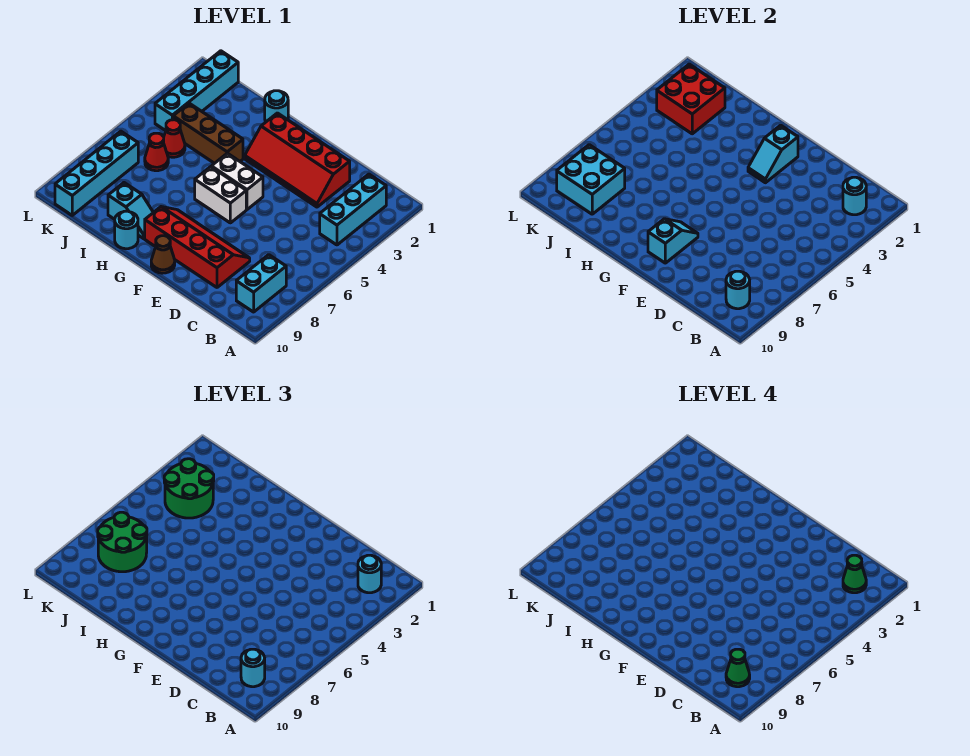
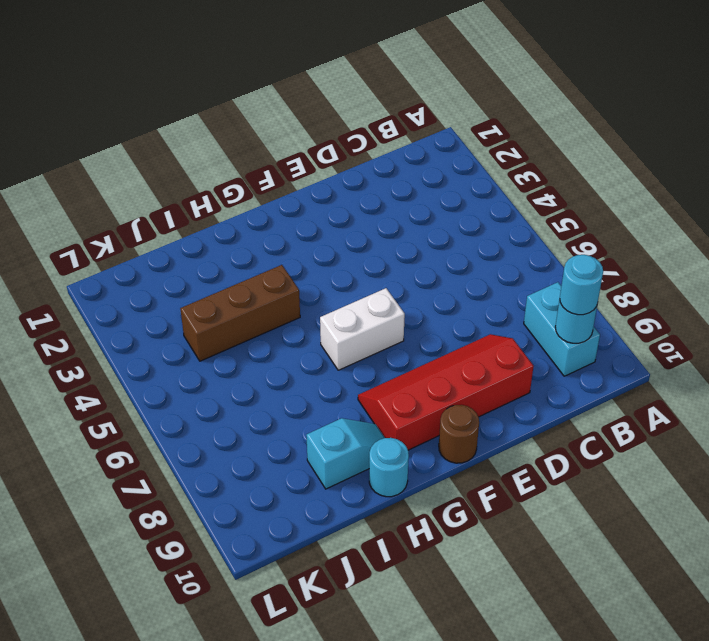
brown round brick F10 level 1 -> brown cone F10 level 1
none -> cyan brick B2:B4 level 1
none -> red slope D2:G3 level 1 top 2
none -> white brick F5:G5 level 1

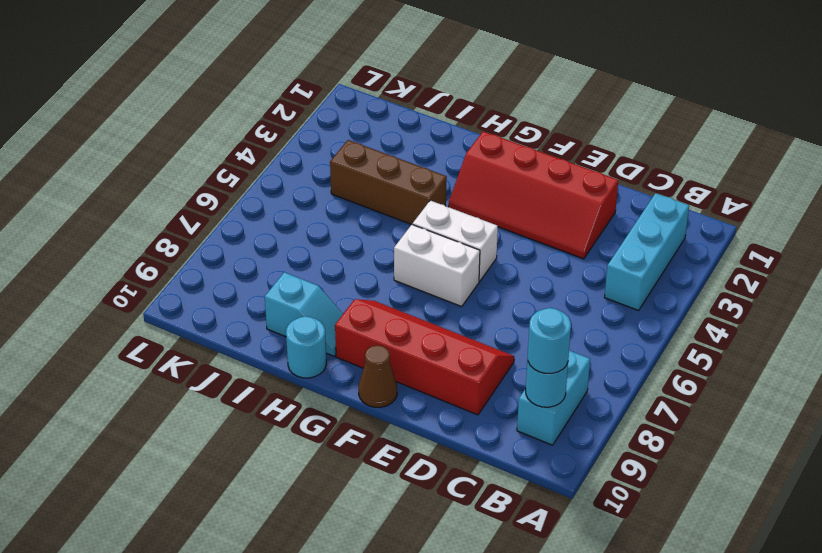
none -> cyan round brick H1 level 1
none -> red cone J5 level 1
none -> red cone J6 level 1

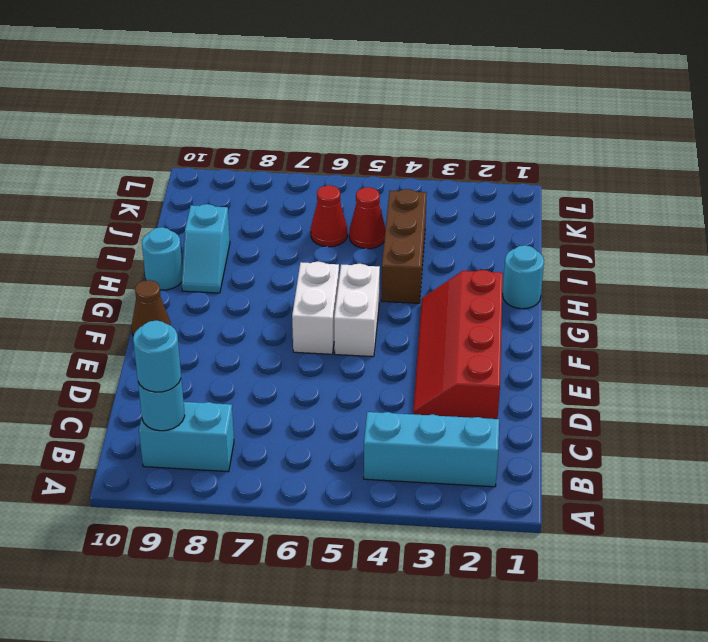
none -> red slope D8:G9 level 1 top 9
none -> cyan brick K1:K4 level 1
none -> cyan brick K7:K10 level 1

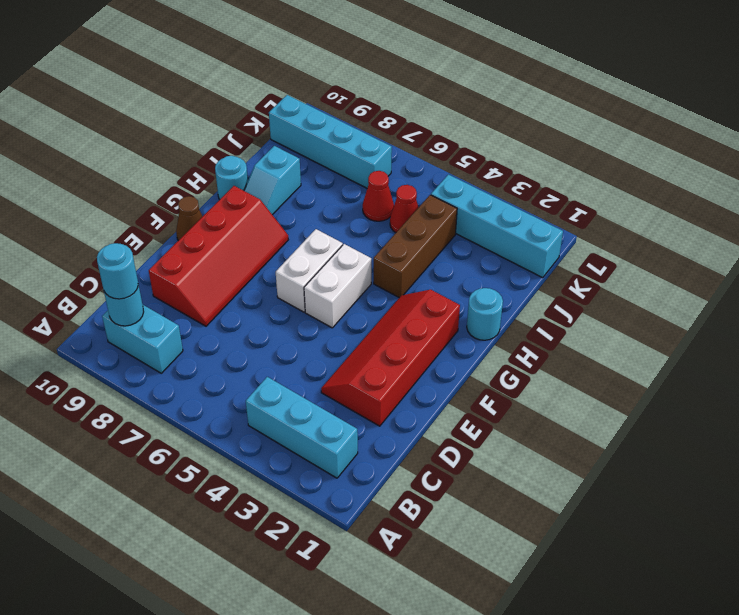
none -> cyan round brick B2 level 2
none -> cyan slope F2:F3 level 2 top 2
none -> cyan slope F8:F9 level 2 top 9

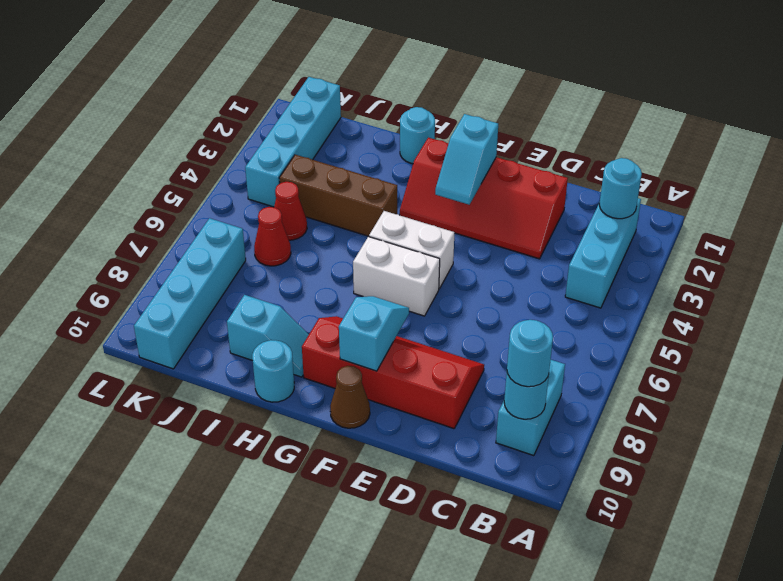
none -> red brick J2:K3 level 2
none -> cyan brick J8:K9 level 2
none -> cyan round brick B2 level 3

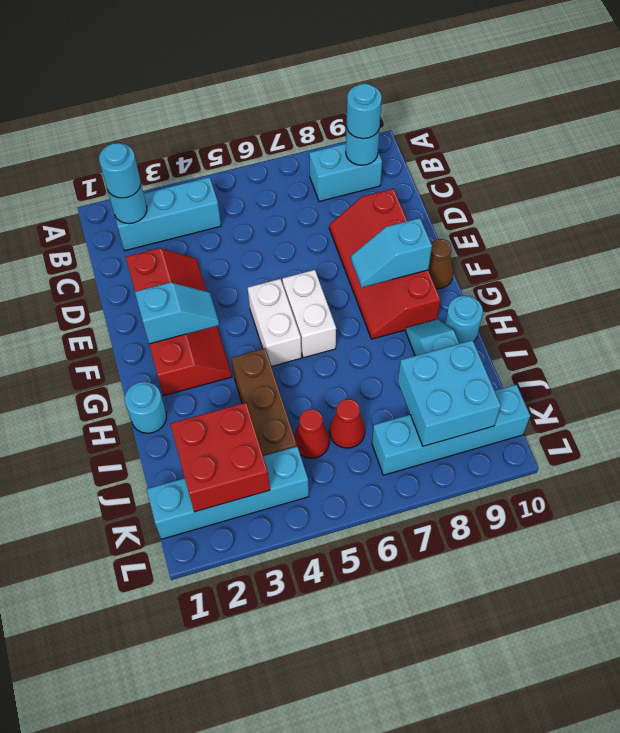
none -> green round brick J3:K4 level 3
none -> green round brick J7:K8 level 3
none -> green cone B2 level 4

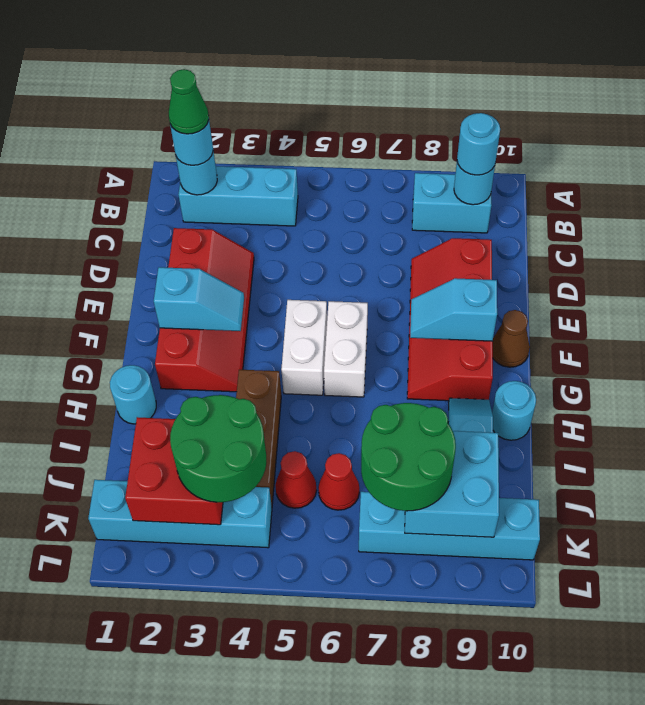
none -> green cone B9 level 4

